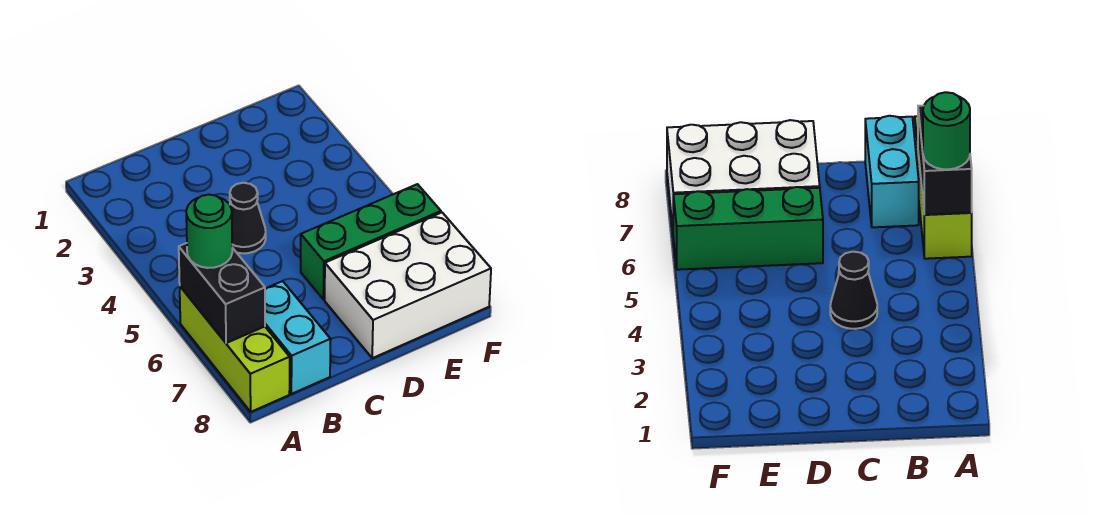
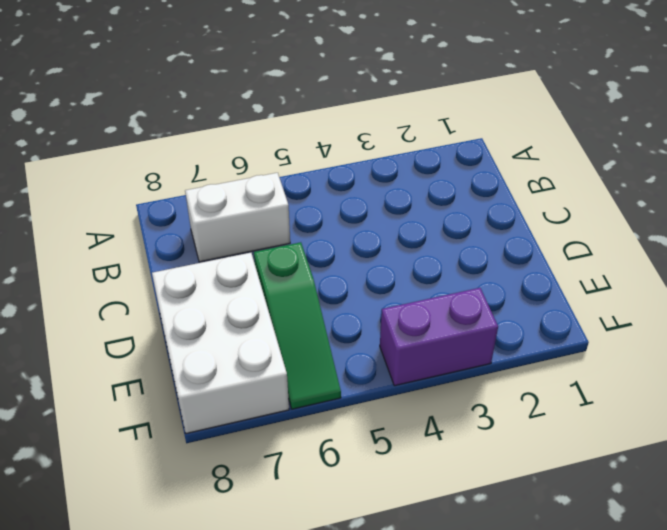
white brick B6:B7 level 1 -> cyan brick B7:B8 level 1
green slope D6:F6 level 1 top D -> green brick D6:F6 level 1
purple brick F3:F4 level 1 -> none
none -> lime brick A6:A8 level 1
none -> black cone C4 level 1

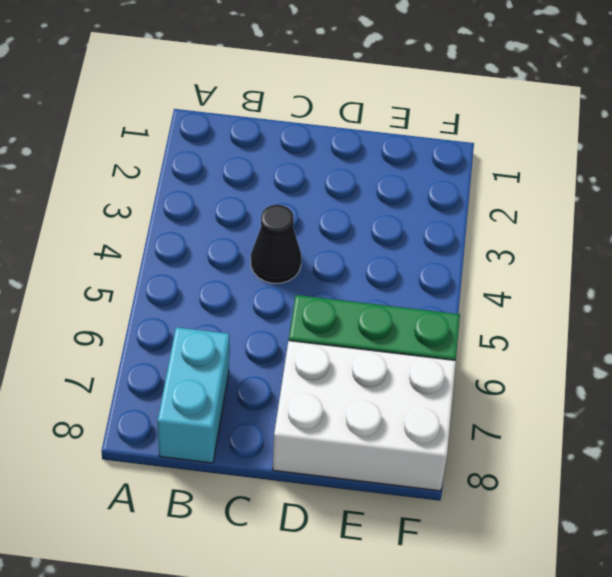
none -> lime brick A6:A8 level 1
none -> black brick A6:A7 level 2

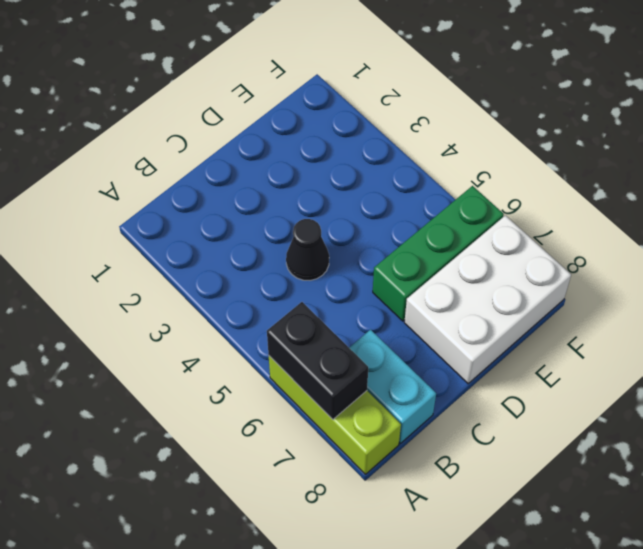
none -> green round brick A6 level 3

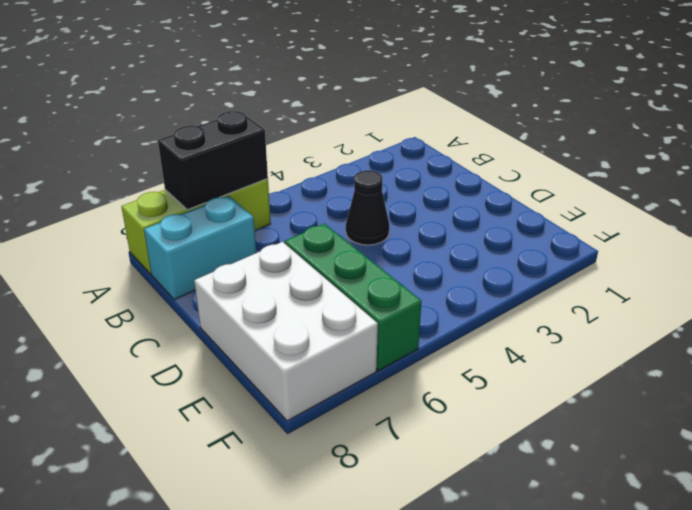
none -> green round brick A6 level 3

